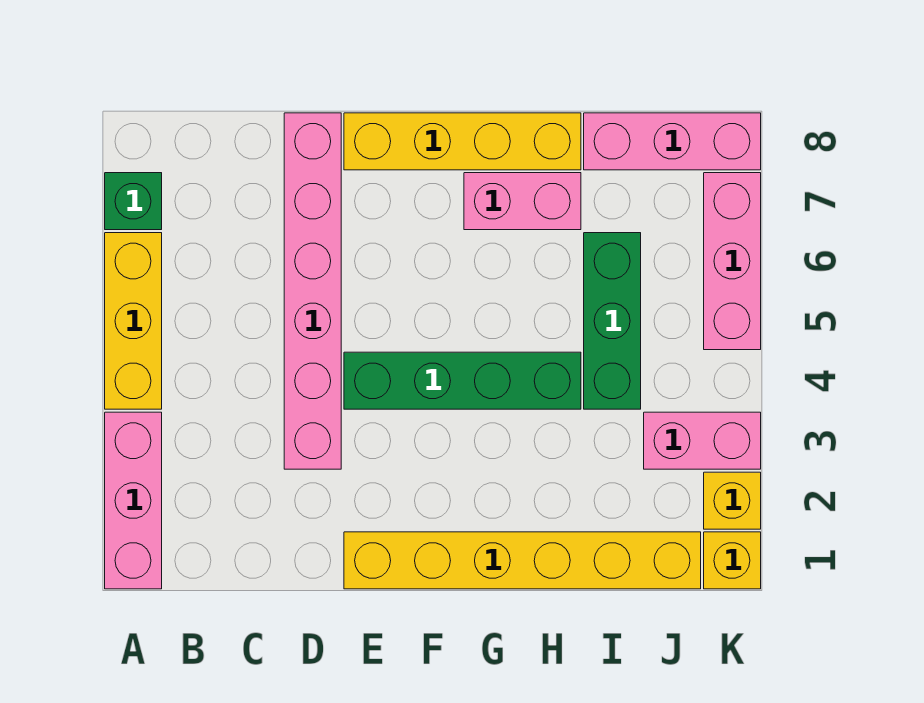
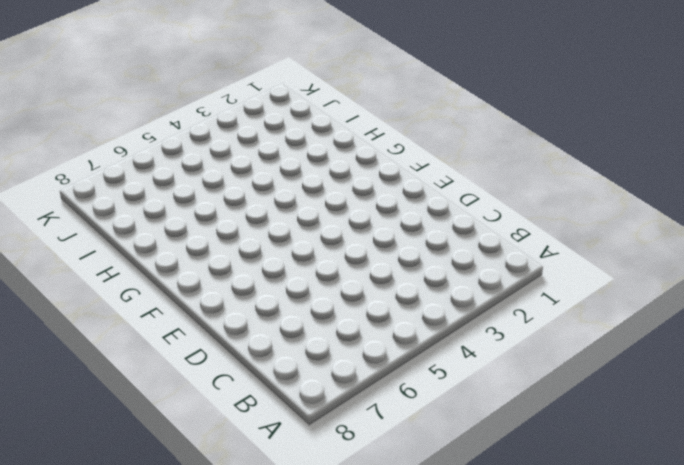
none -> pink brick A1:A3 level 1
none -> yellow brick A4:A6 level 1
none -> green brick A7 level 1

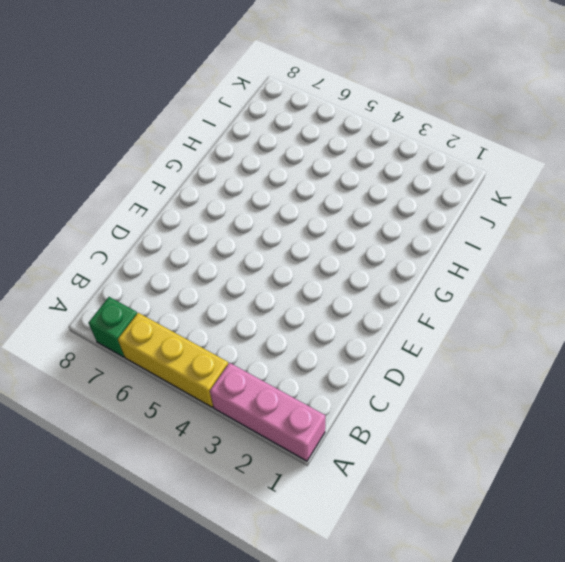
none -> pink brick D3:D8 level 1
none -> yellow brick E1:J1 level 1
none -> green brick E4:H4 level 1

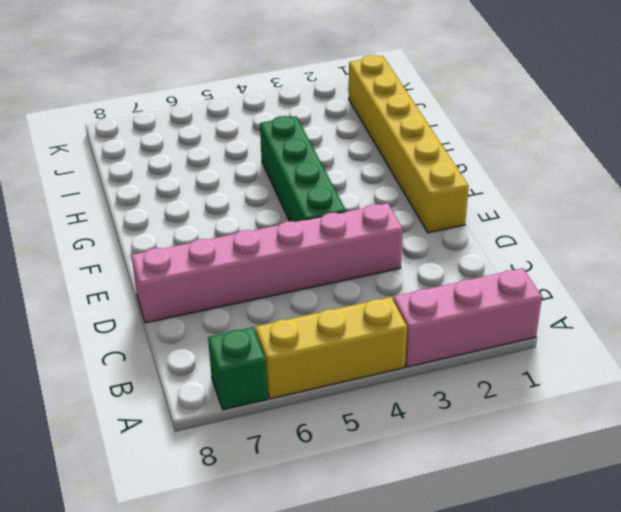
none -> yellow brick E8:H8 level 1
none -> pink brick G7:H7 level 1
none -> green brick I4:I6 level 1

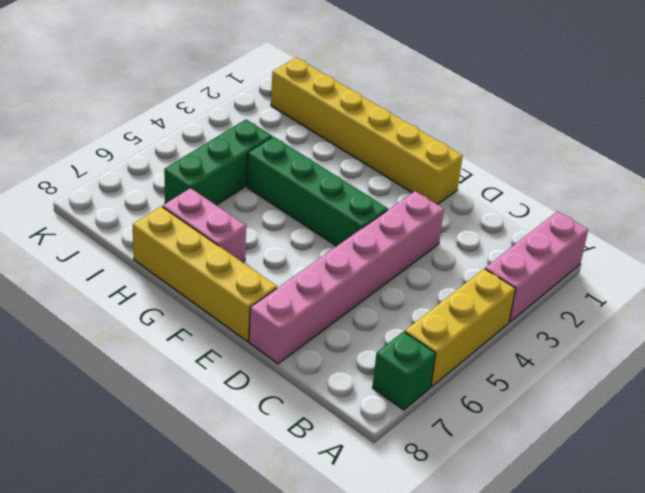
none -> pink brick I8:K8 level 1
none -> pink brick J3:K3 level 1
none -> yellow brick K1 level 1

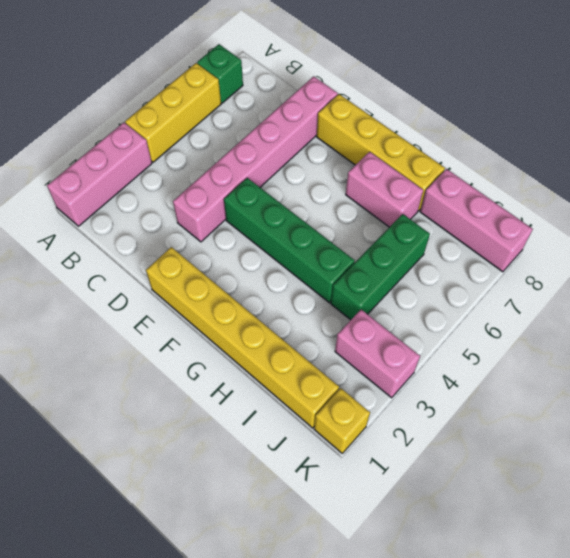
none -> yellow brick K2 level 1
none -> pink brick K5:K7 level 1

